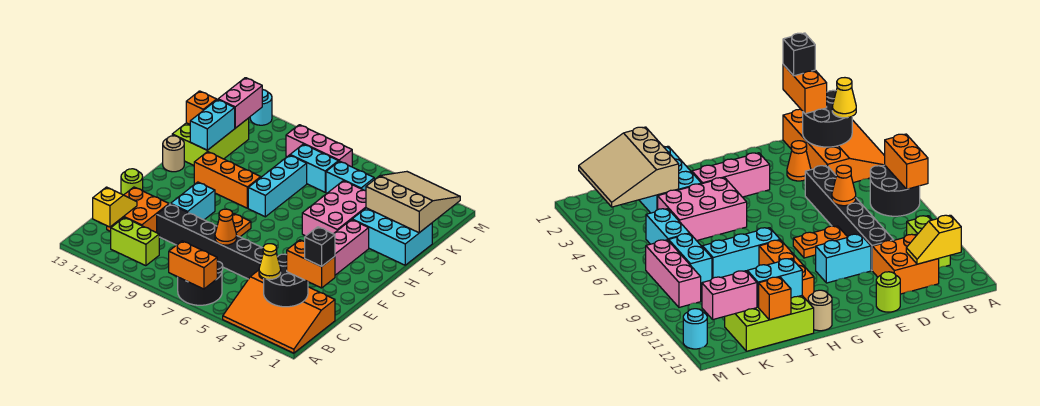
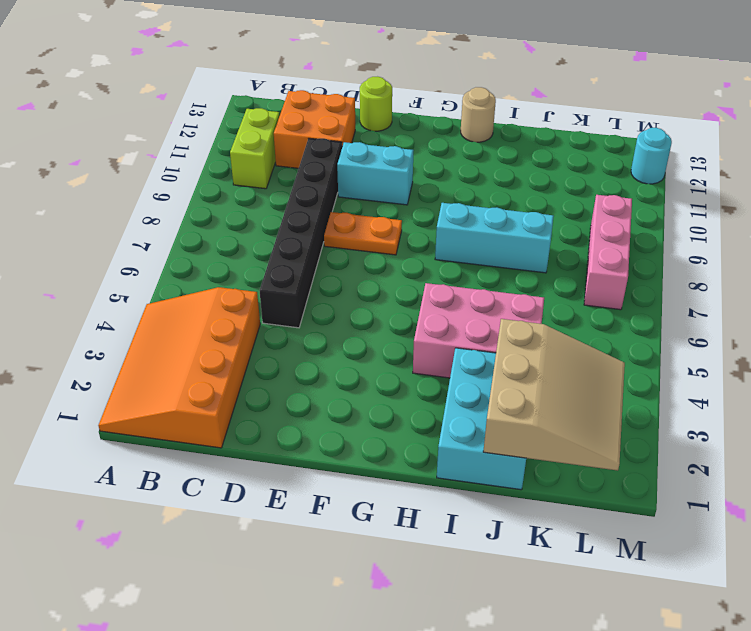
none -> black round brick A6:B7 level 1
none -> orange cone D3 level 1
none -> pink brick F3:H3 level 1
none -> orange brick H9:H11 level 1

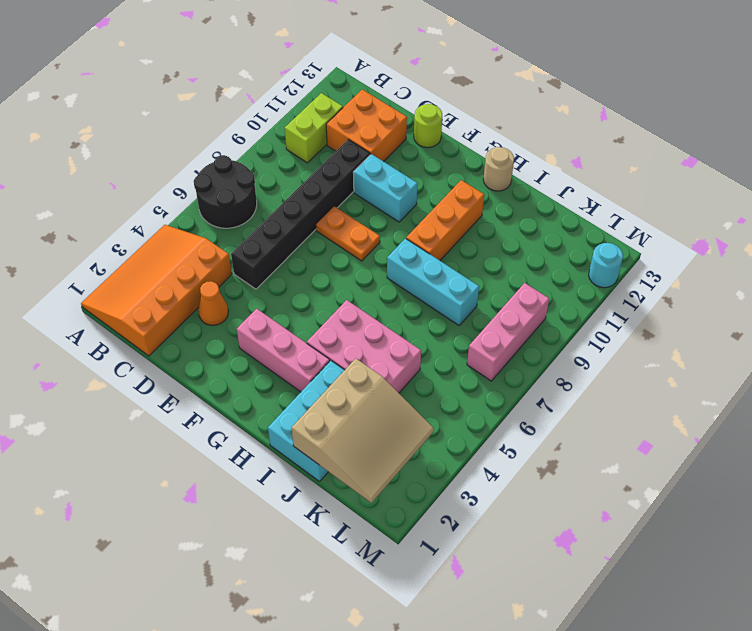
none -> lime brick I12:K13 level 1
none -> cyan brick K5:K6 level 1
none -> cyan brick K7:K8 level 1
none -> orange brick A6:A7 level 2

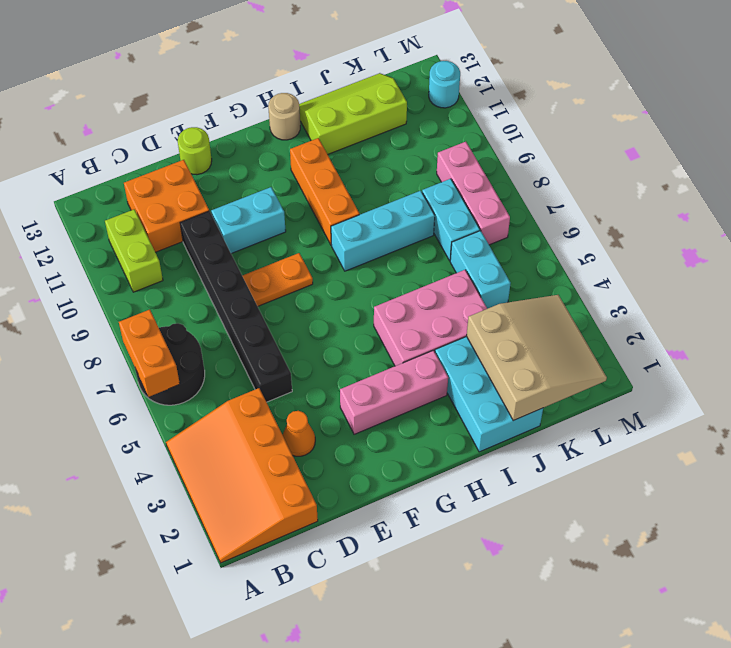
lime slope I12:K13 level 1 top 12 -> lime brick I12:K13 level 1
none -> black round brick B2:C3 level 2
none -> yellow slope B12:C12 level 2 top B
none -> orange cone D7 level 2
none -> cyan brick I12:J12 level 2

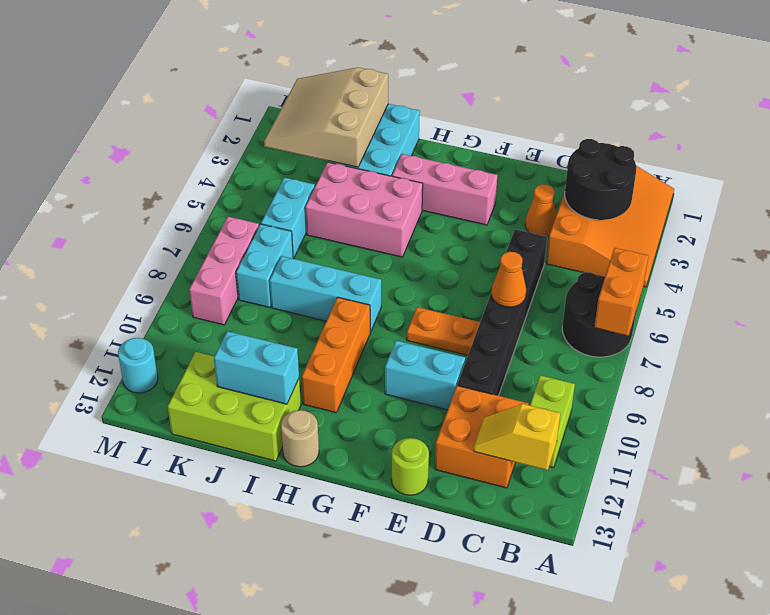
none -> orange brick J13 level 2
none -> pink brick K12:L12 level 2
none -> yellow cone B3 level 3
none -> orange brick C1:C2 level 3

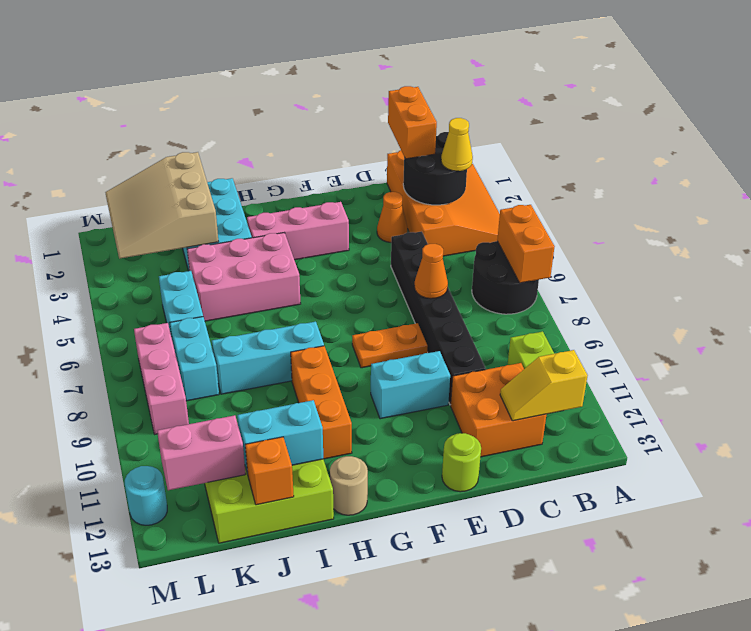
none -> black brick C1 level 4

